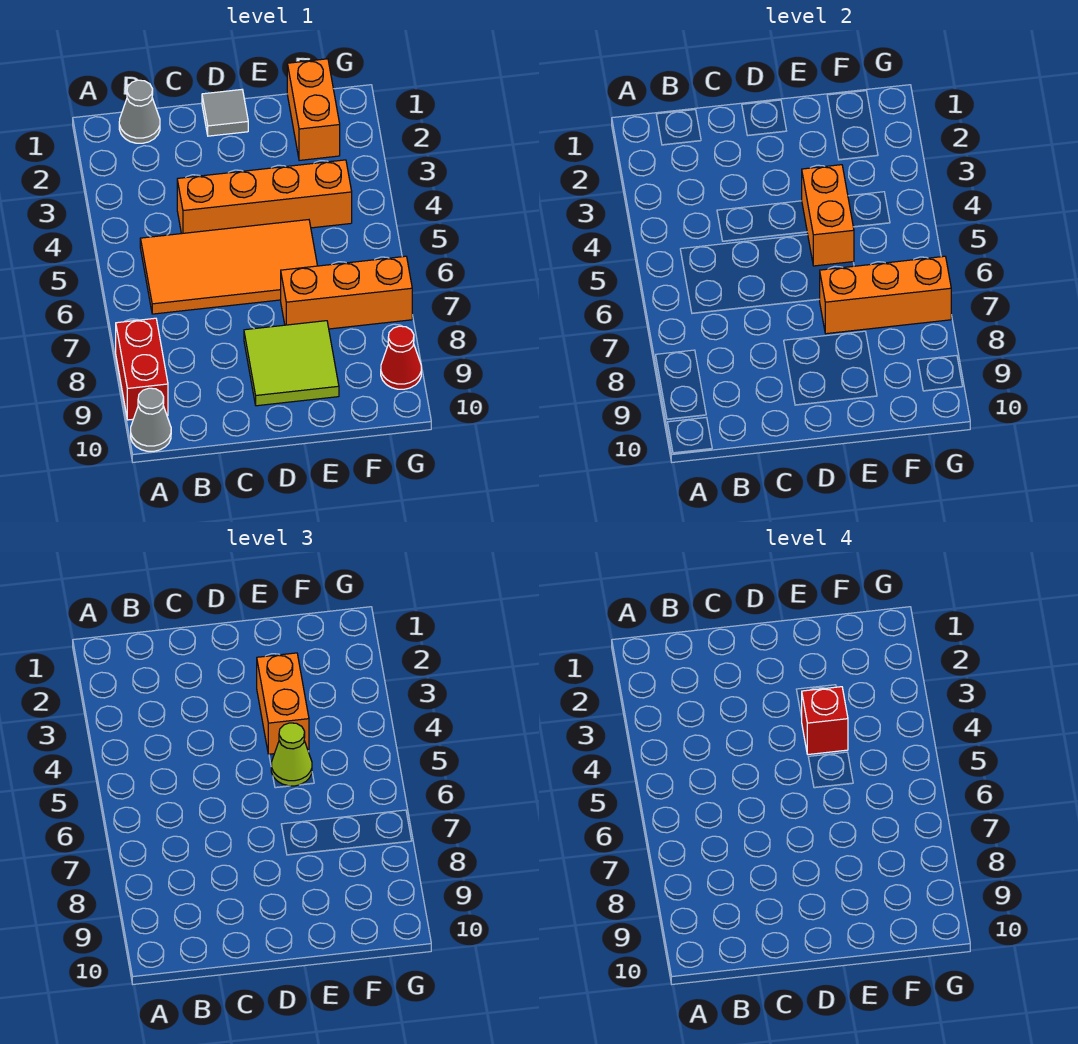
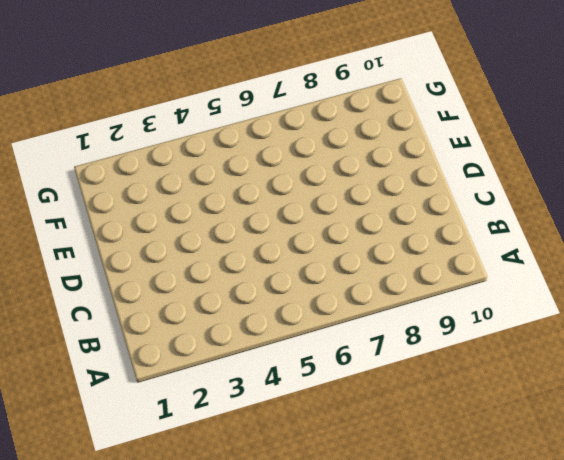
none -> red brick A8:A9 level 1
none -> grey cone A10 level 1
none -> grey cone B1 level 1

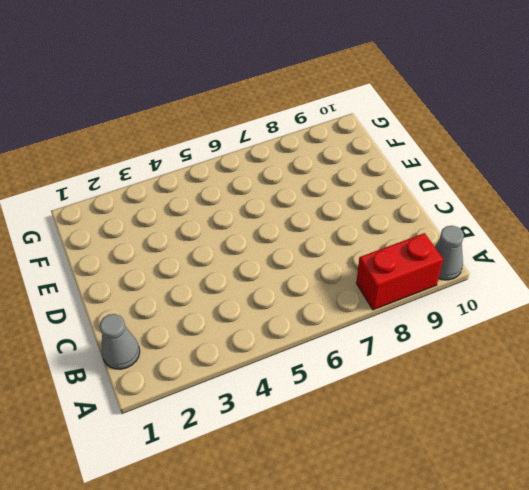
none -> orange tile B5:E6 level 1
none -> orange brick C4:F4 level 1
none -> grey tile D1 level 1

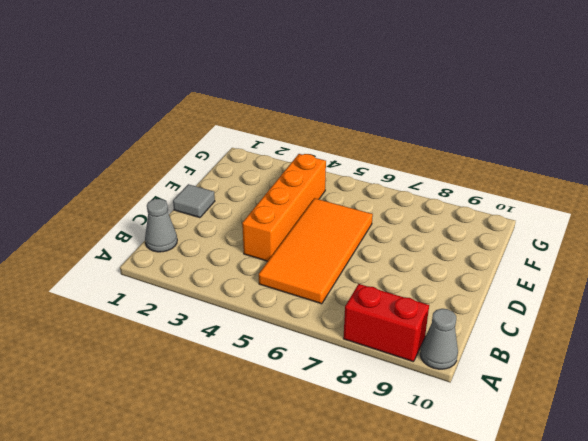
none -> lime tile D8:E9 level 1
none -> orange brick E7:G7 level 1
none -> orange brick F1:F2 level 1

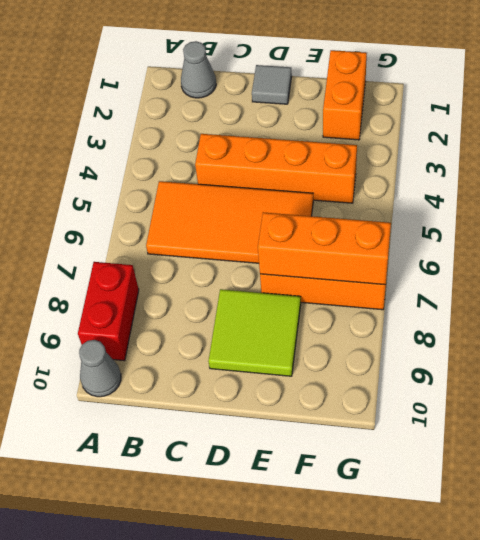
none -> red cone G9 level 1
none -> orange brick E4:E5 level 2
none -> orange brick E3:E4 level 3

